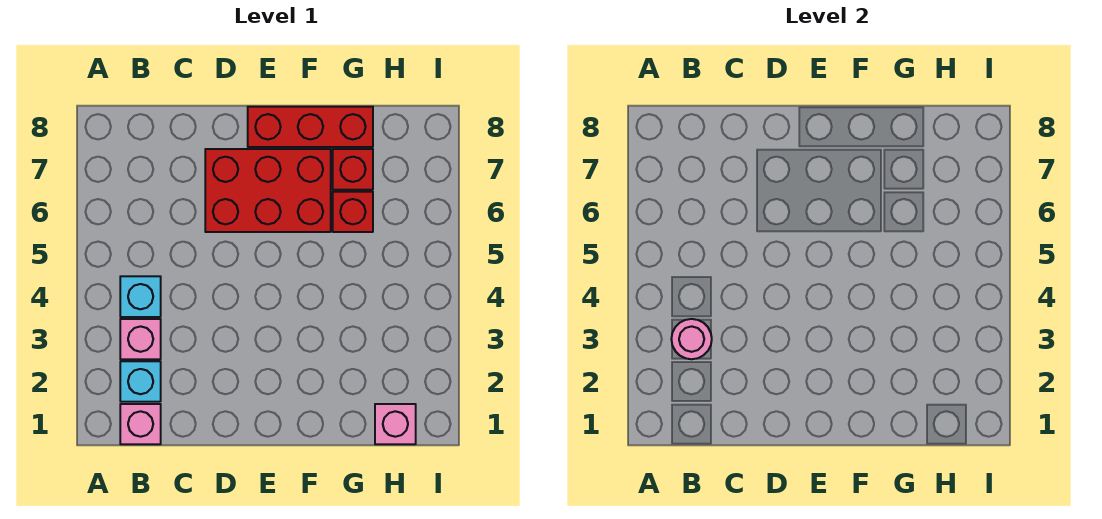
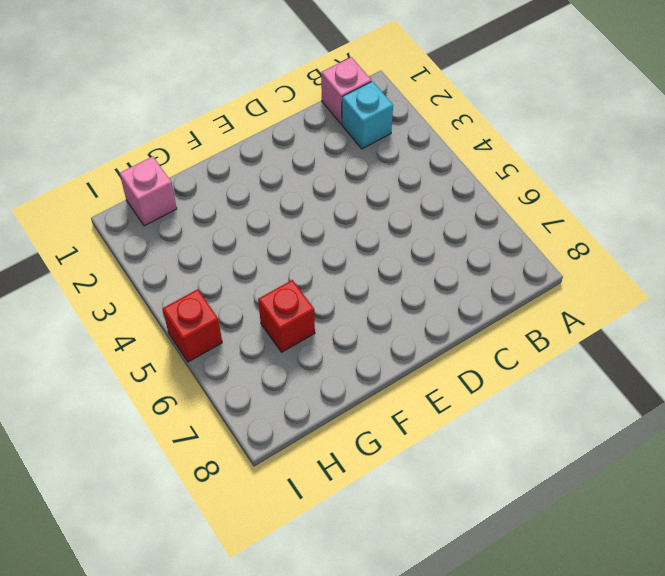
red brick I5 level 1 -> red brick G7 level 1
none -> pink brick B3 level 1
none -> cyan brick B4 level 1

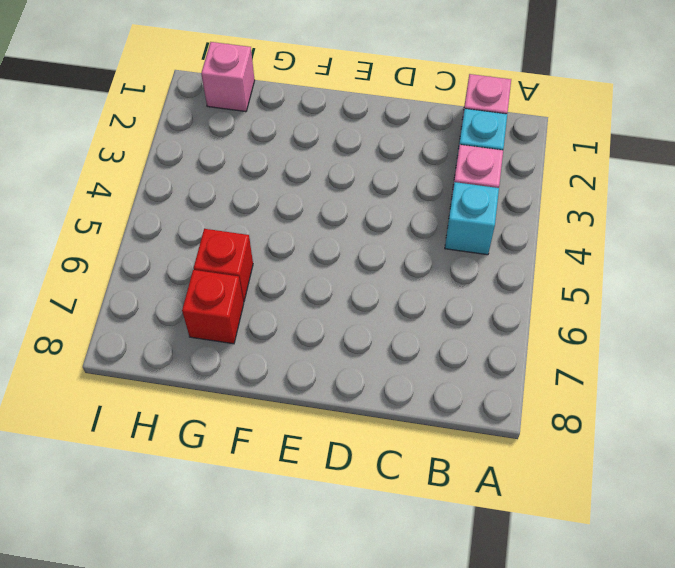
none -> red brick D6:F7 level 1
none -> red brick E8:G8 level 1

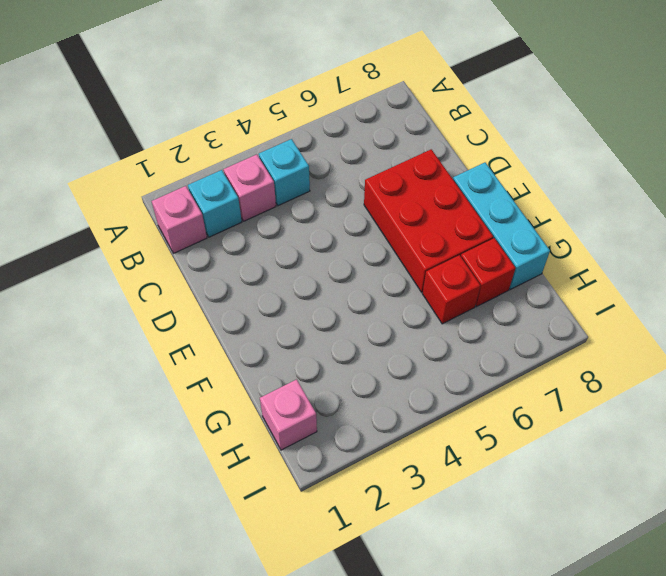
cyan brick E8:G8 level 1 -> red brick E8:G8 level 1
none -> pink round brick B3 level 2

